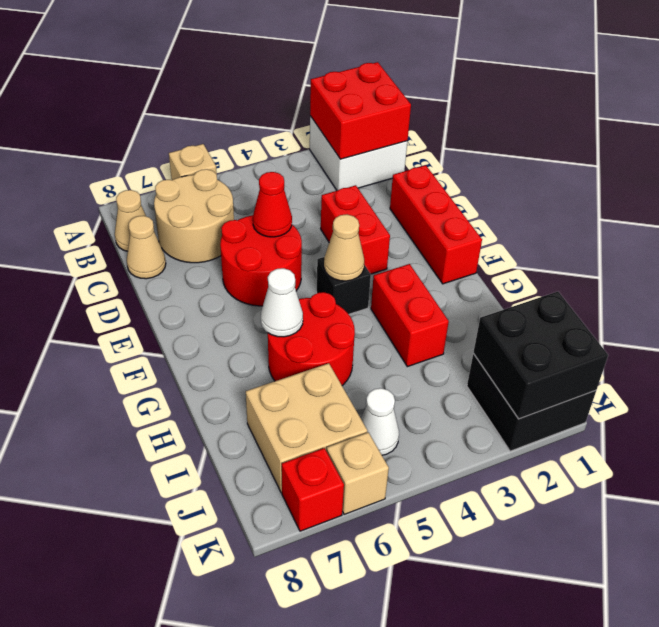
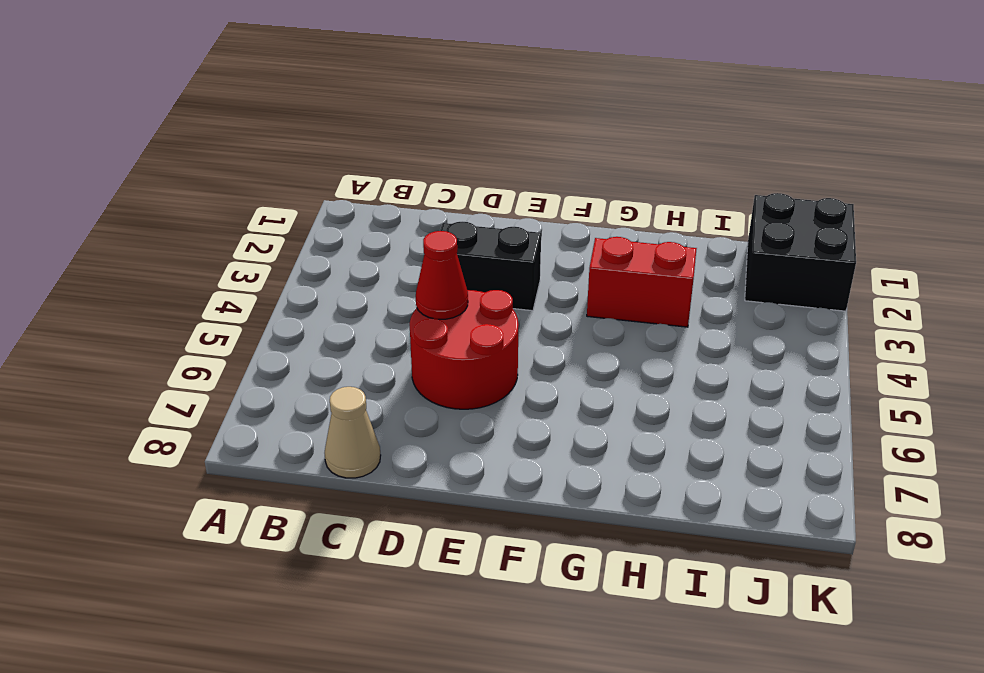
black brick D3:E3 level 1 -> red brick D3:E3 level 1
none -> white brick A1:B2 level 1
none -> tan brick A6 level 1
none -> tan round brick B6:C7 level 1

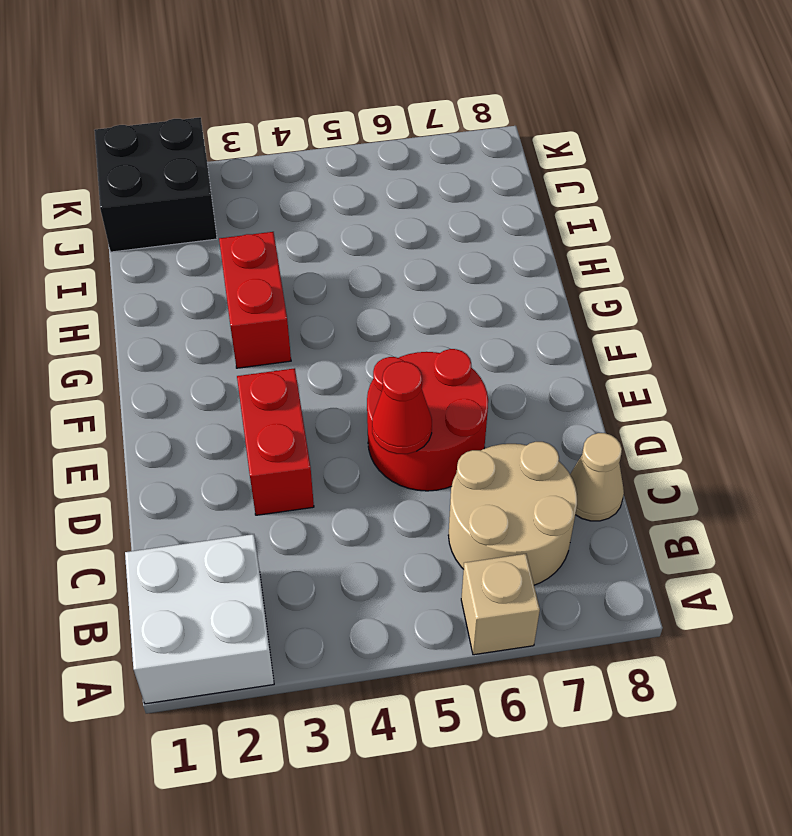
none -> tan cone B8 level 1
none -> red brick D1:F1 level 1
none -> black brick F4 level 1

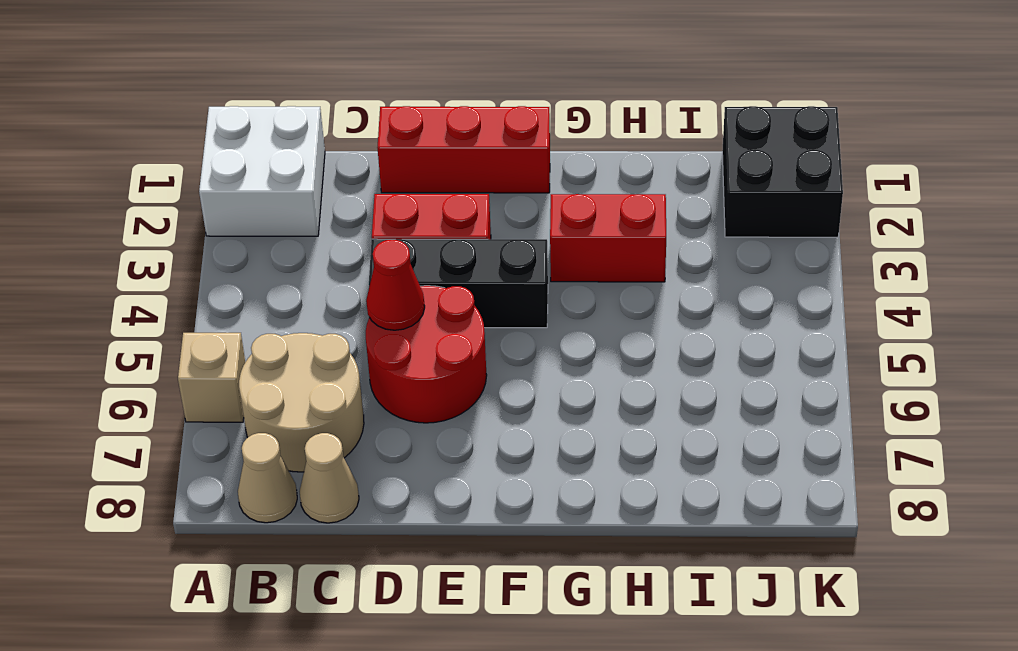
black brick D4:F4 level 1 -> black brick F4 level 1
none -> red round brick G5:H6 level 1
none -> tan brick I6:J7 level 1
none -> white cone J5 level 1

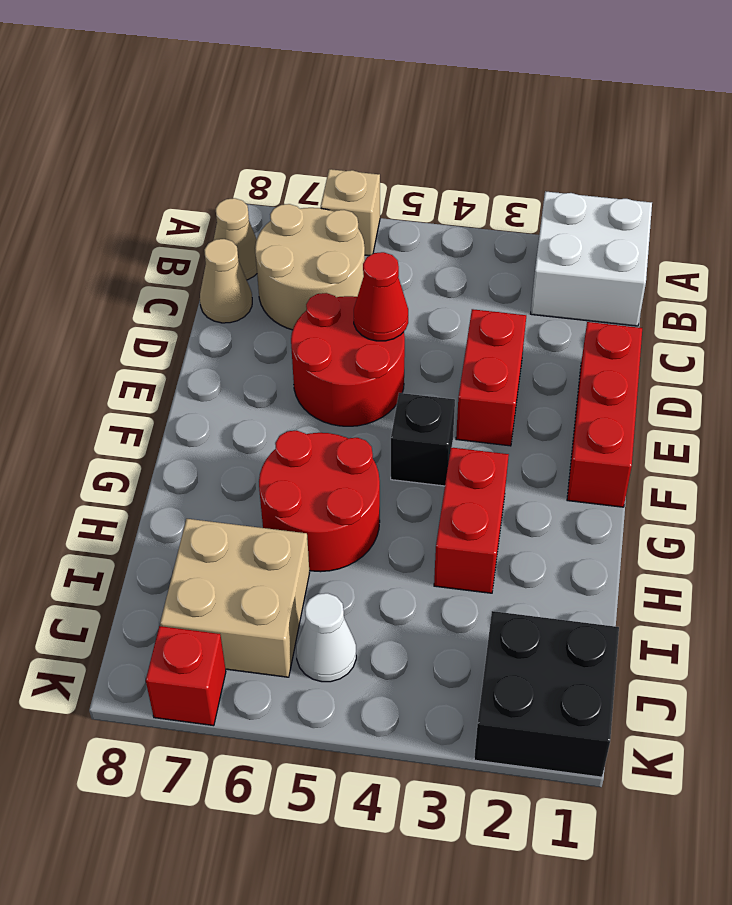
none -> tan brick K6 level 1
none -> red brick A1:B2 level 2
none -> tan cone F4 level 2

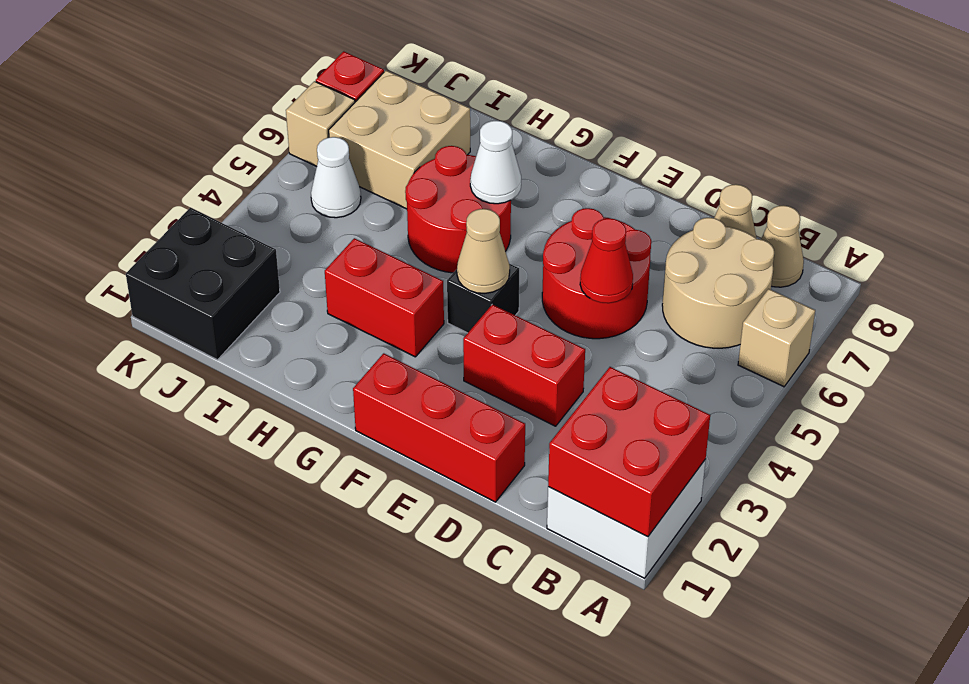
none -> black brick J1:K2 level 2

